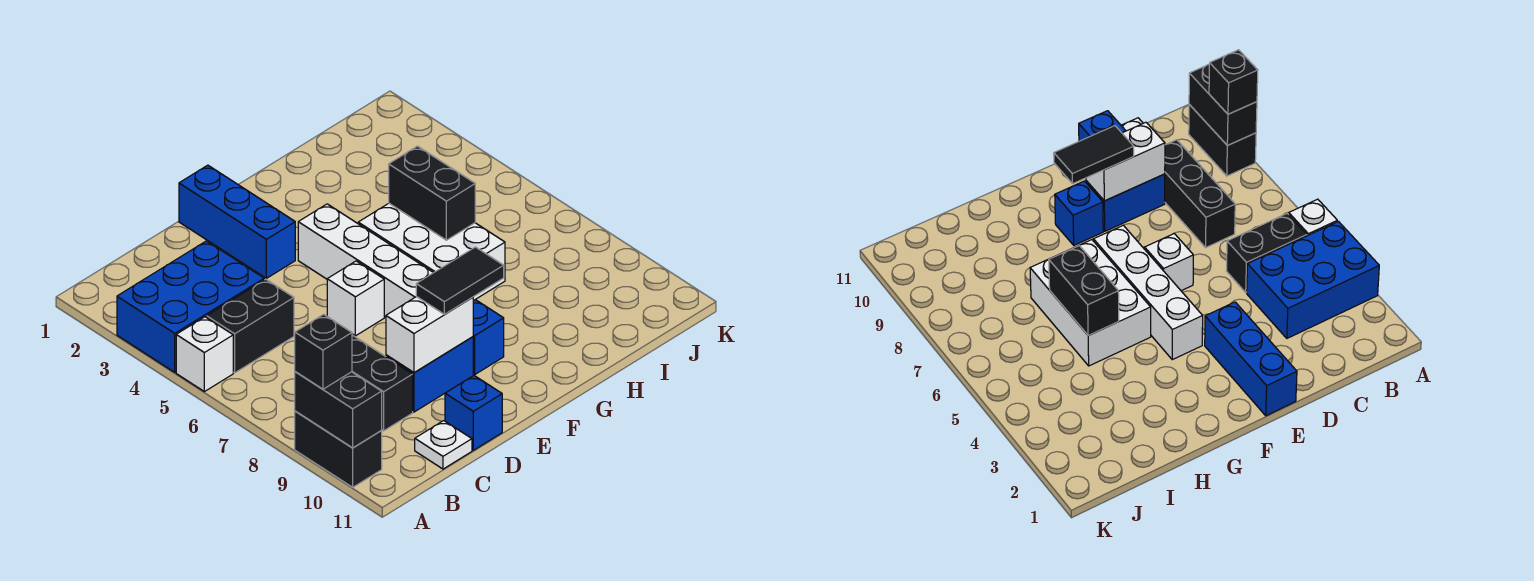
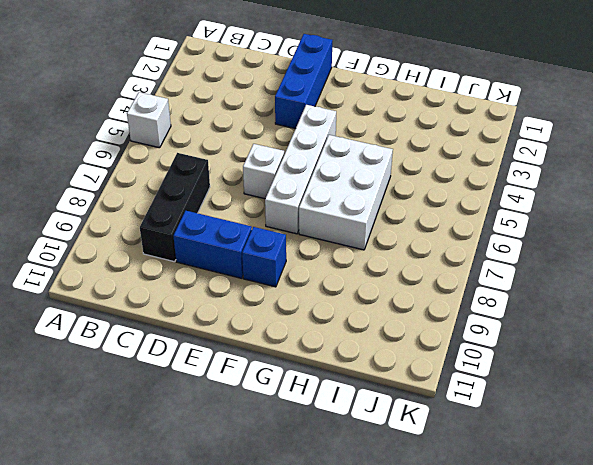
none -> blue brick A3:C4 level 1
none -> black brick A9:A10 level 1
none -> black brick B5:C5 level 1

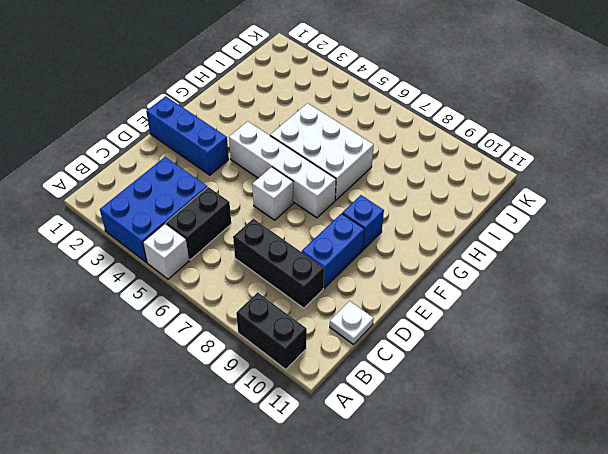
none -> blue brick D11 level 1
none -> black brick A9:A10 level 2
none -> white brick D9:E9 level 2

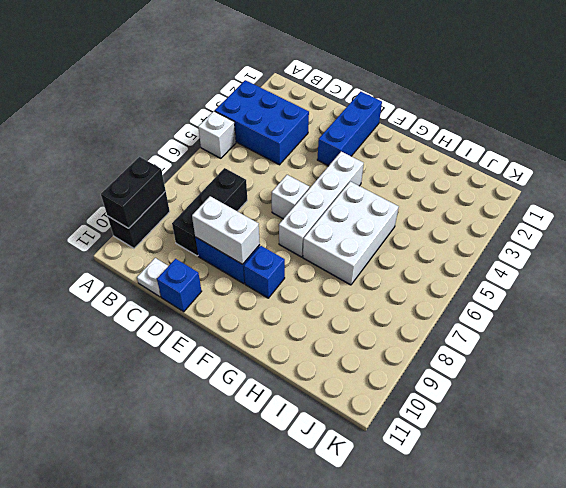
none -> black brick B5:C5 level 1
none -> black brick H5:H6 level 2
none -> black brick A9 level 3

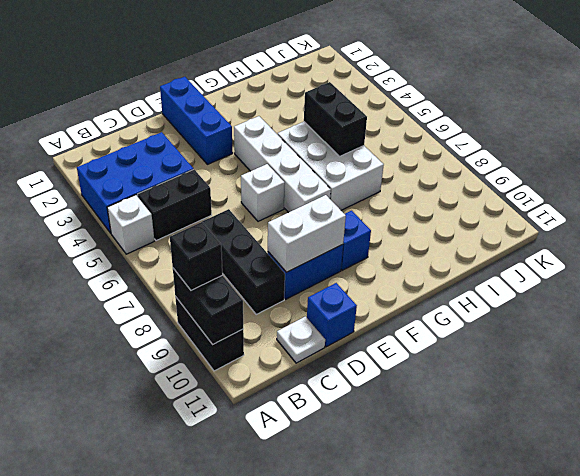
none -> black tile E9:F9 level 3

